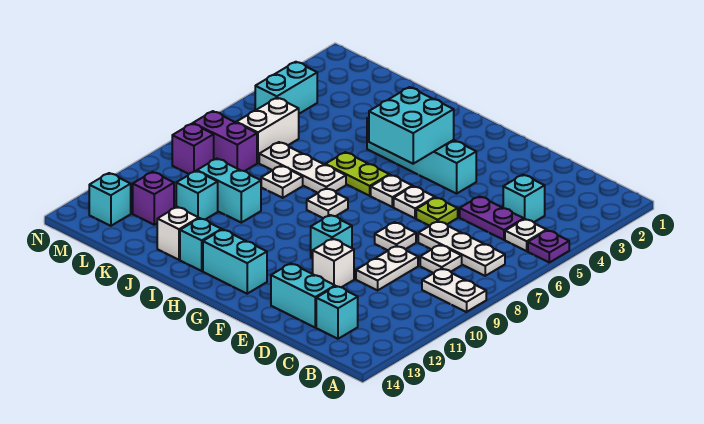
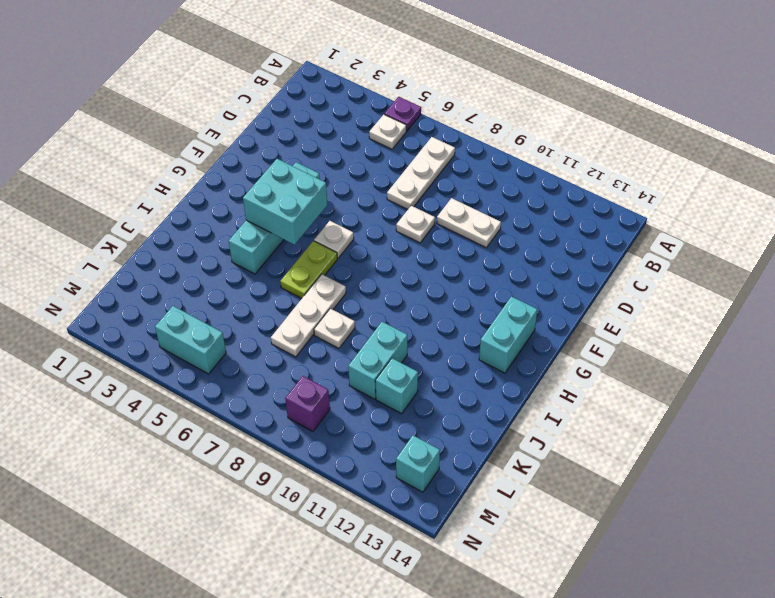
none -> white plate A9:B9 level 1
none -> cyan brick C4 level 1
none -> purple plate C5:D5 level 1
none -> white plate C8 level 1

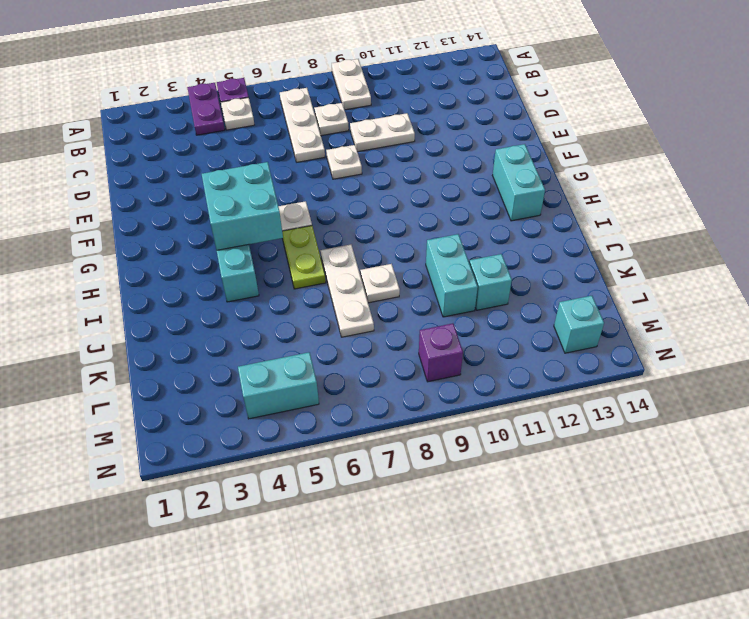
purple plate A4:B4 level 1 -> purple plate C5:D5 level 1
none -> cyan brick C4 level 1
none -> cyan brick C13 level 1
none -> cyan brick D13:E13 level 1
none -> lime plate E6 level 1

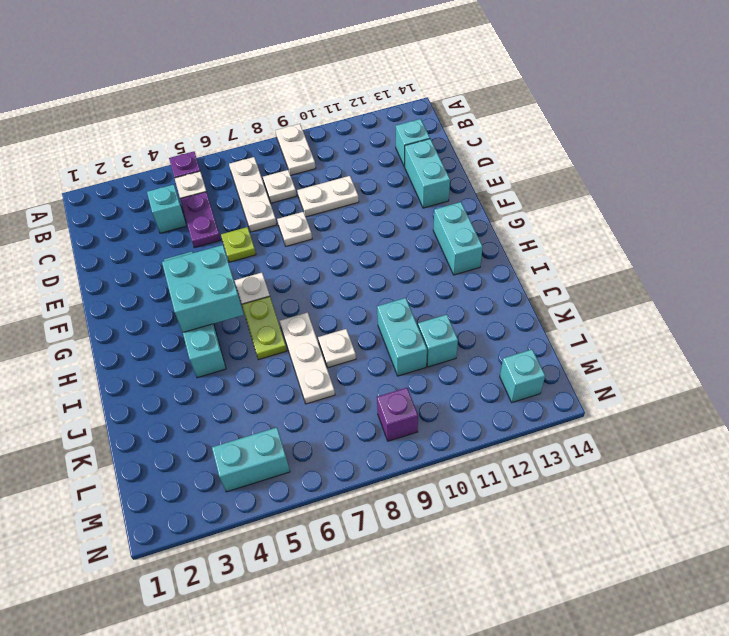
none -> white brick E11 level 1
none -> white plate F6 level 1
none -> cyan brick F10 level 1
none -> white plate H8 level 1

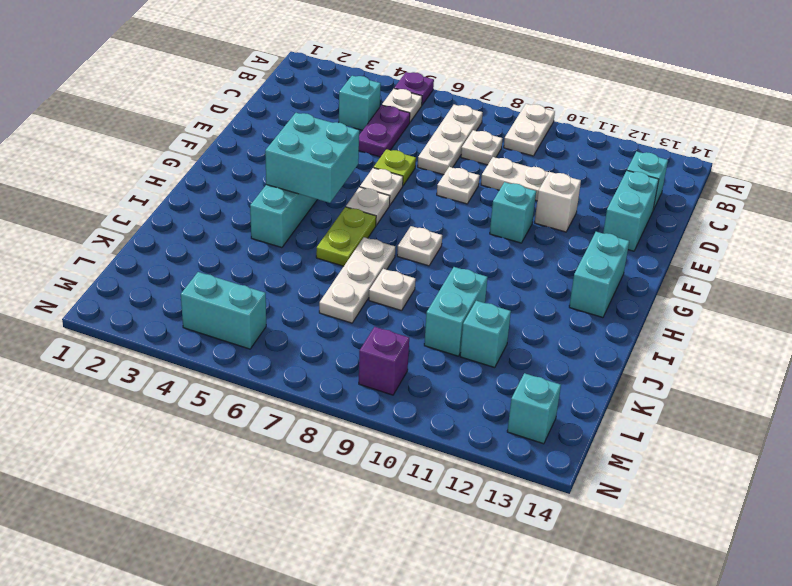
none -> cyan brick I13 level 1
none -> white brick J13 level 1
none -> white brick L6:L7 level 1
none -> purple brick L8:M8 level 1

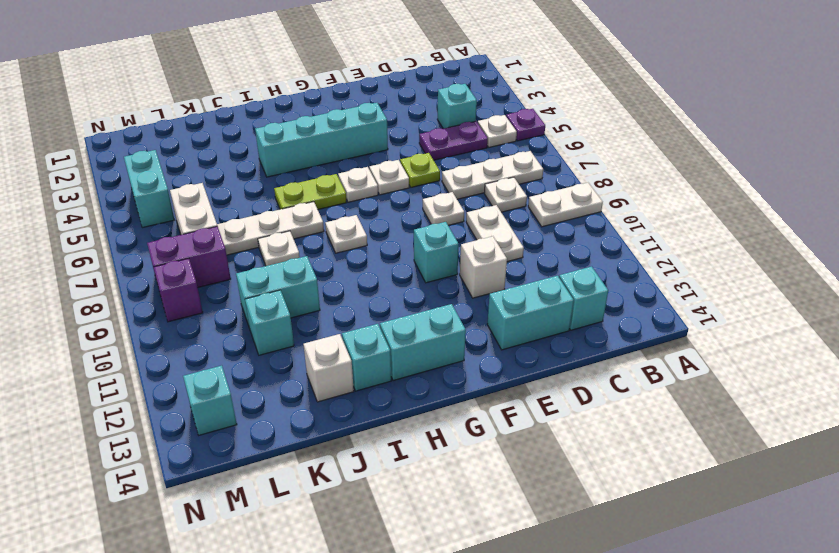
none -> purple brick L12 level 1
none -> cyan brick G4:H5 level 2

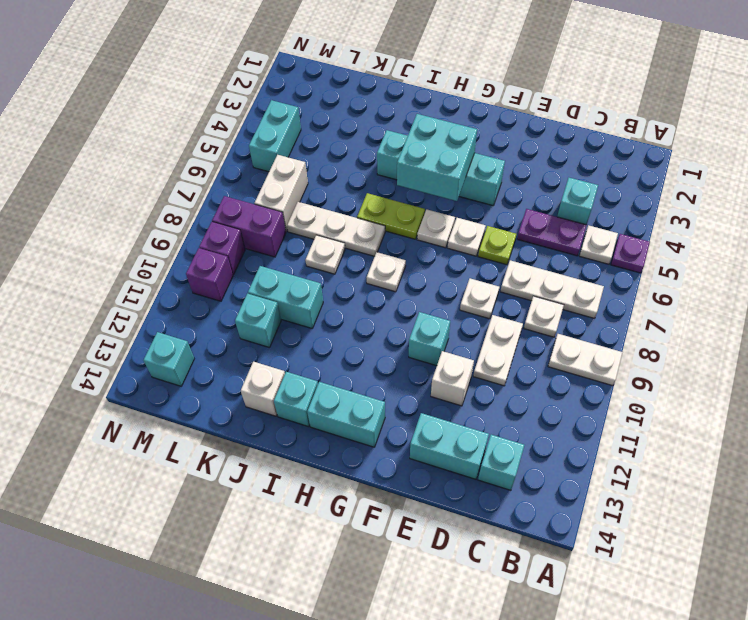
purple brick M10 level 1 -> purple brick L12 level 1

